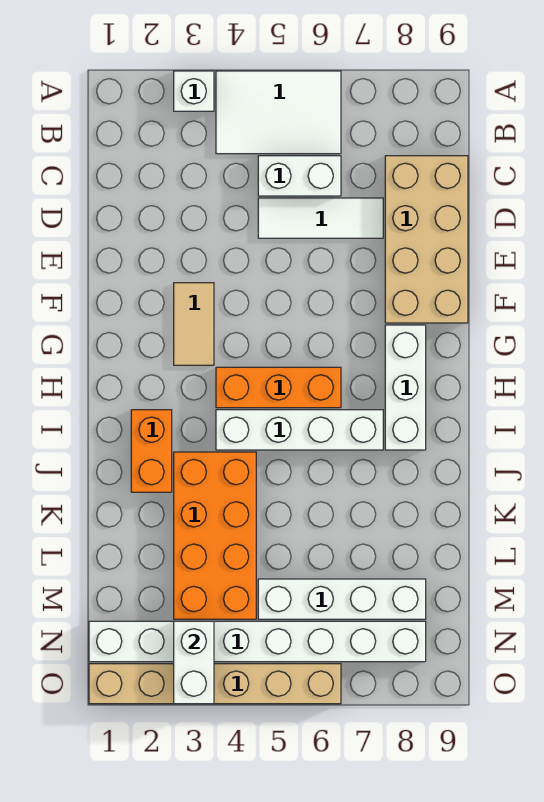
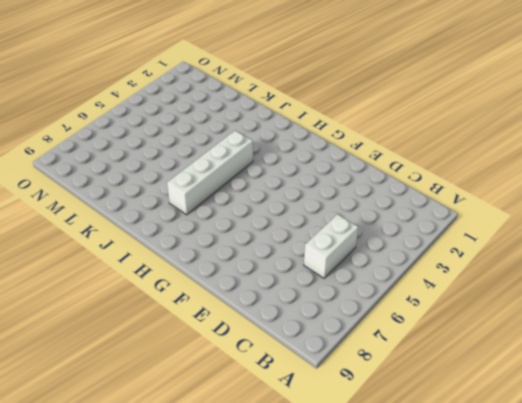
none -> white brick A3 level 1
none -> white tile A4:B6 level 1
none -> tan brick C8:F9 level 1

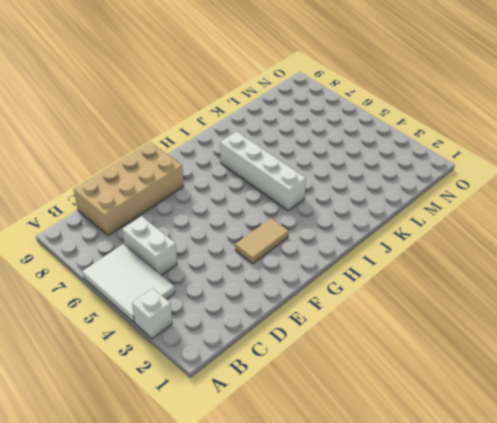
none -> white tile D5:D7 level 1
none -> white brick G8:I8 level 1
none -> orange brick H4:H6 level 1

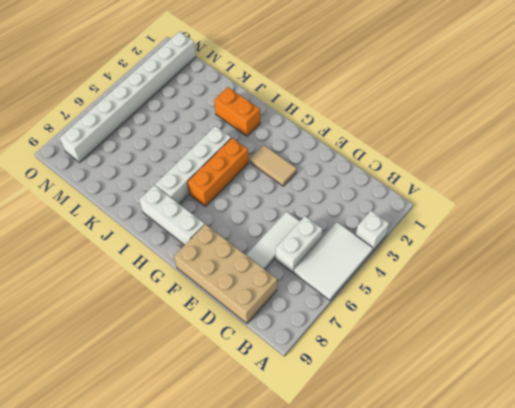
none -> orange brick J3:M4 level 1
none -> white brick M5:M8 level 1
none -> tan brick O1:O6 level 1

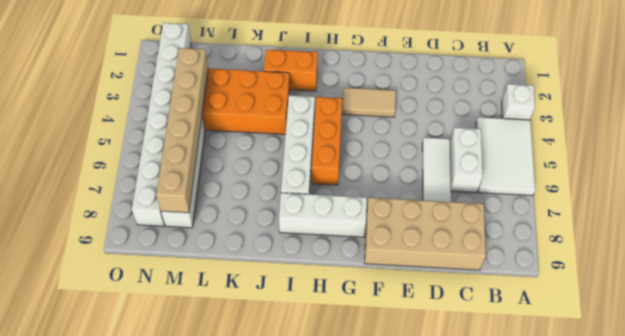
tan brick M3:M8 level 2 -> tan brick O1:O6 level 1
none -> white brick N3:O3 level 2

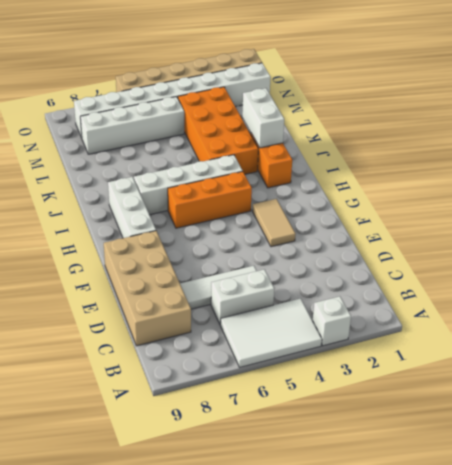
white brick J2:K2 level 2 -> white brick N3:O3 level 2

